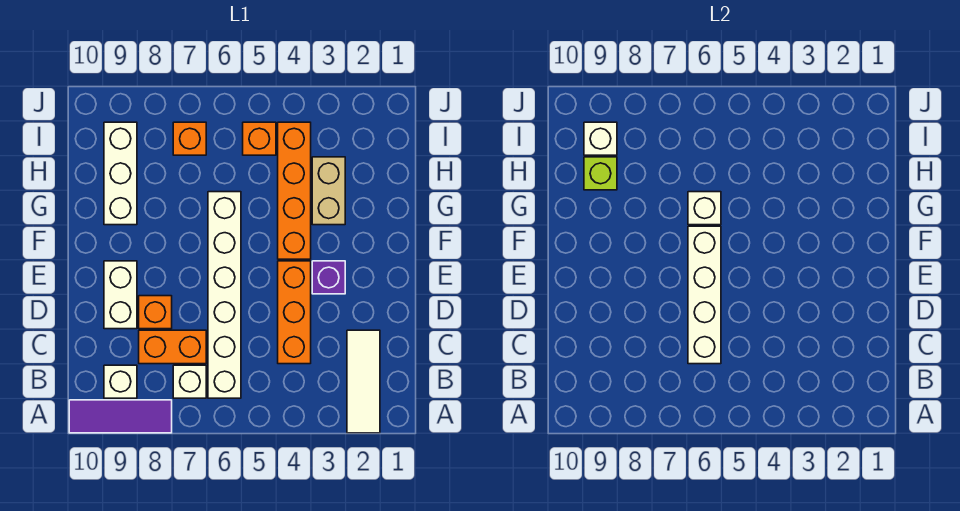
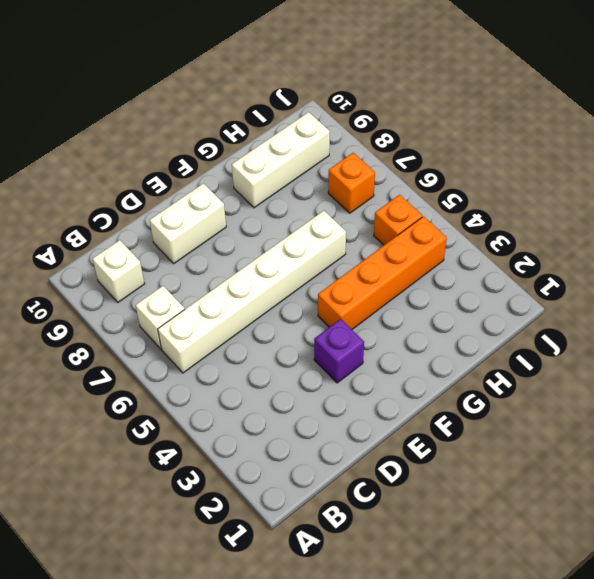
none -> white tile A2:C2 level 1
none -> purple tile A8:A10 level 1
none -> orange brick C4:E4 level 1

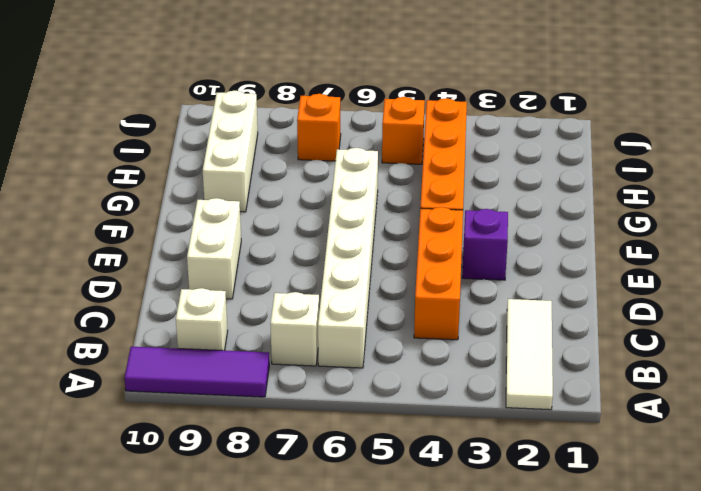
none -> orange brick C7:C8 level 1
none -> orange brick D8 level 1
none -> tan brick G3:H3 level 1

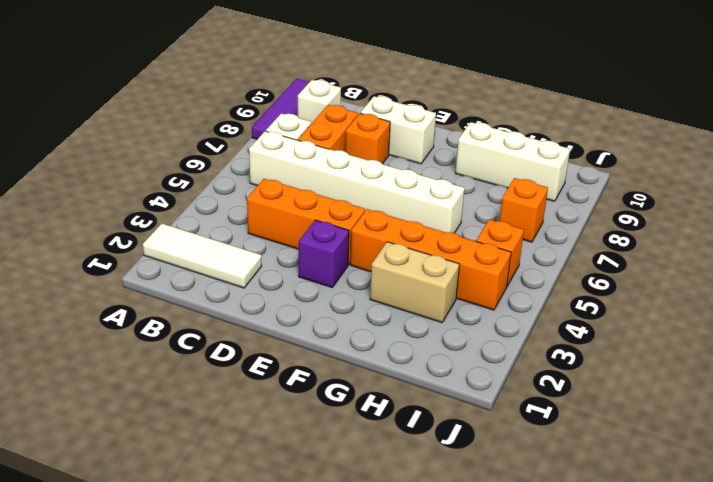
none -> white brick C6:F6 level 2
none -> white brick G6 level 2
none -> lime brick H9 level 2

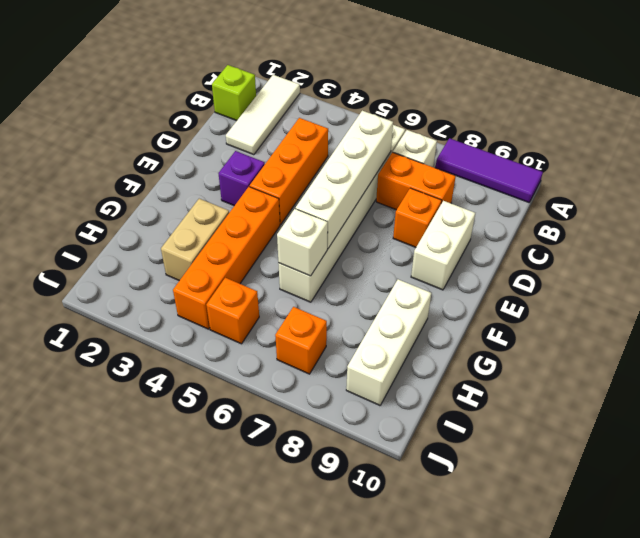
lime brick B1 level 1 -> lime brick H9 level 2
none -> white brick B9 level 1
none -> white brick I9 level 2

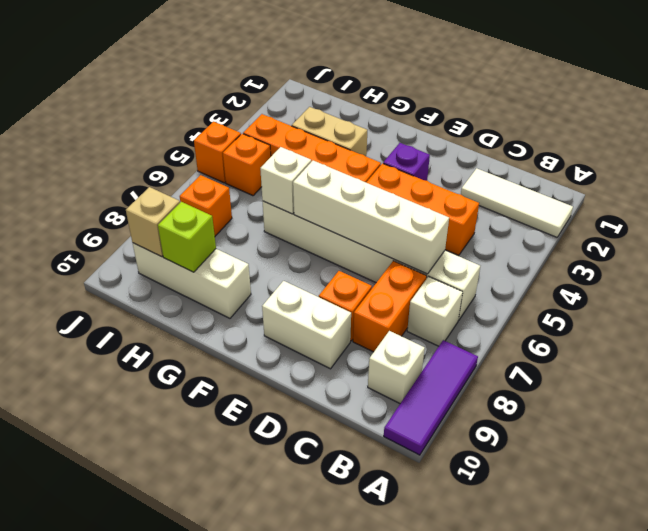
tan brick I9 level 2 -> white brick I9 level 2
orange brick J5 level 1 -> none

